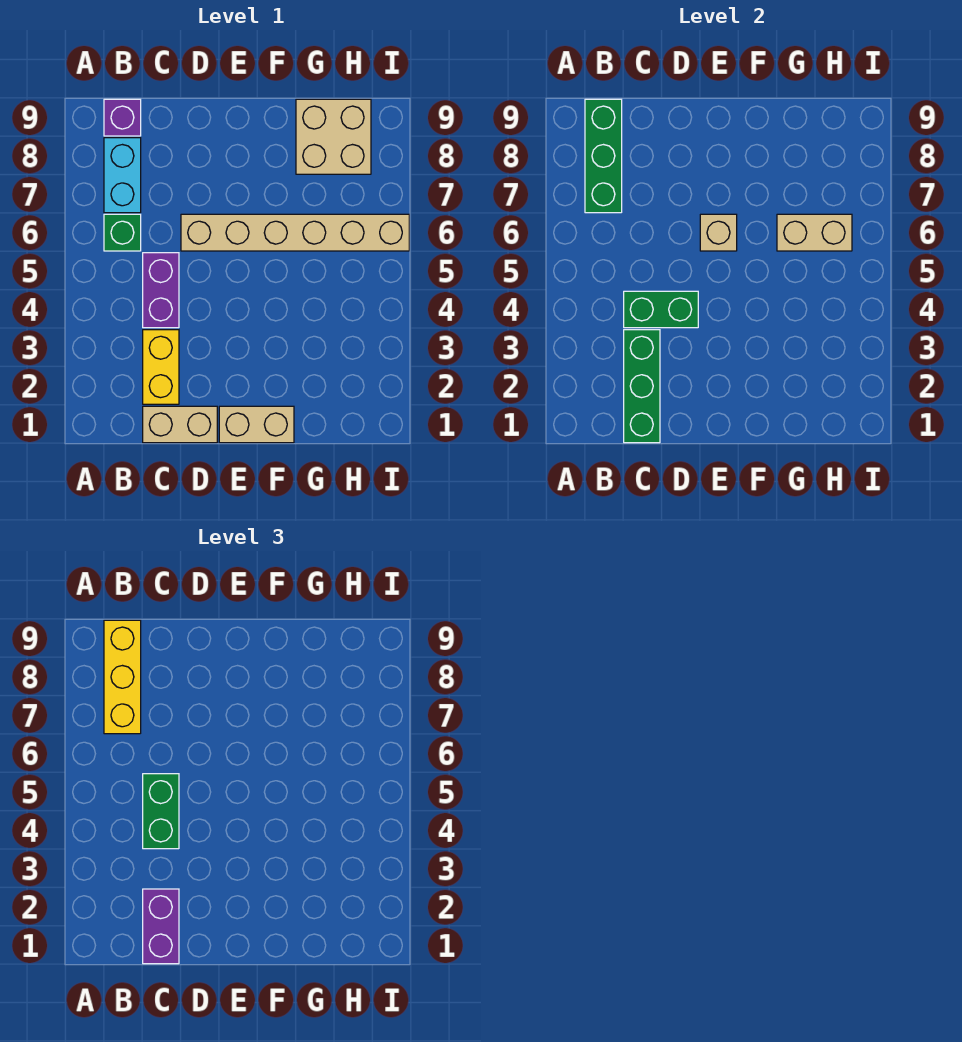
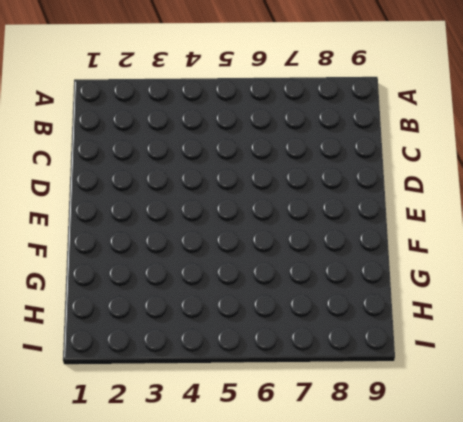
none -> green brick B6 level 1
none -> cyan brick B7:B8 level 1
none -> purple brick B9 level 1

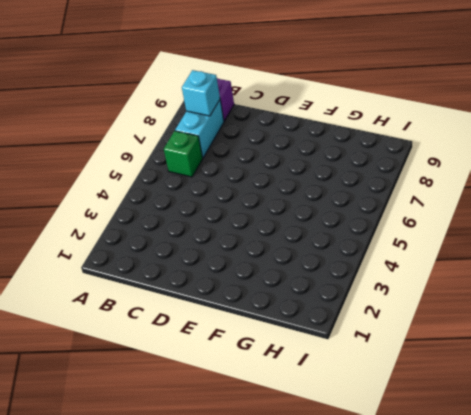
cyan brick B8 level 2 -> green brick B7:B9 level 2
none -> tan brick C1:D1 level 1
none -> yellow brick C2:C3 level 1
none -> purple brick C4:C5 level 1

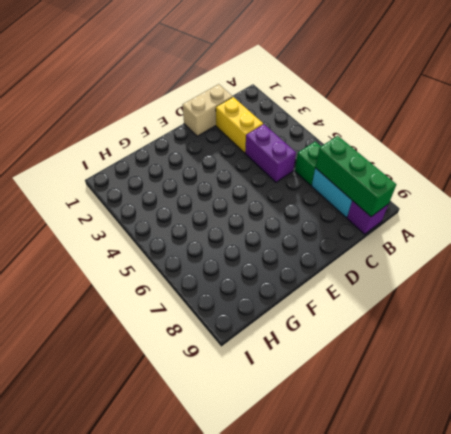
none -> tan brick D6:I6 level 1
none -> tan brick E1:F1 level 1
none -> tan brick G8:H9 level 1

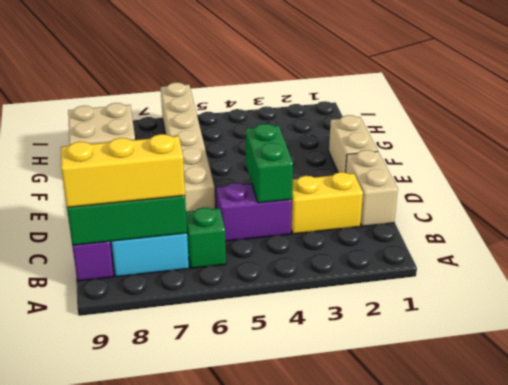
none -> green brick C1:C3 level 2
none -> tan brick E6 level 2
none -> tan brick G6:H6 level 2

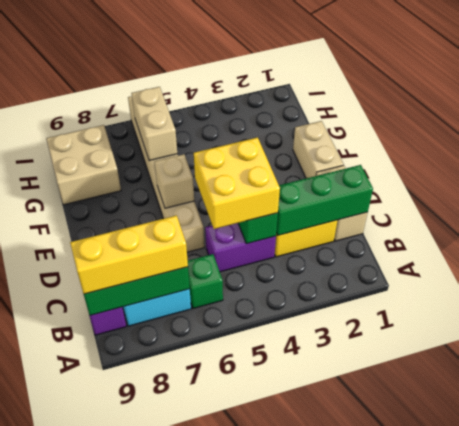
yellow brick C4:D5 level 3 -> green brick C4:C5 level 3
none -> purple brick C1:C2 level 3

